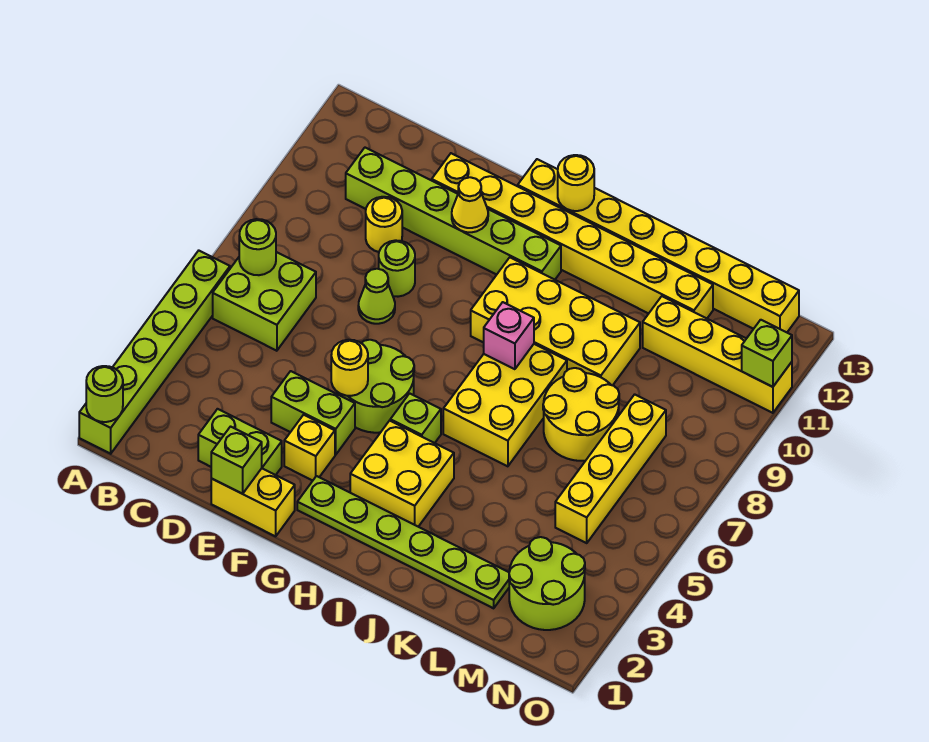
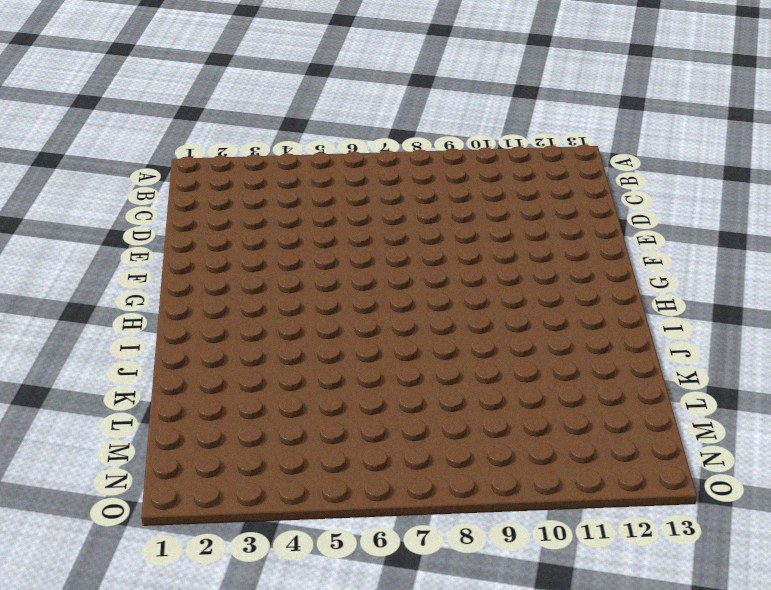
none -> lime brick A1:A6 level 1
none -> lime brick B6:C7 level 1
none -> lime brick C11:H11 level 1
none -> lime brick D2:E2 level 1

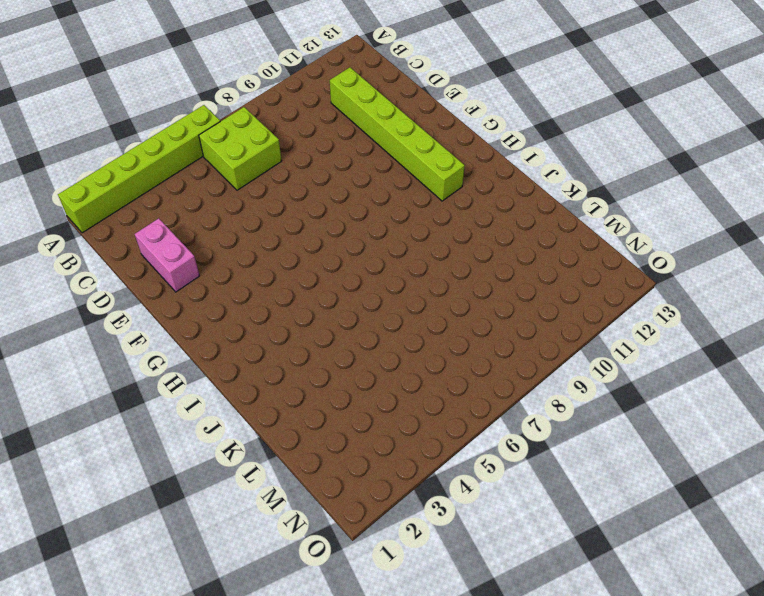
pink brick D2:E2 level 1 -> lime brick D2:E2 level 1
none -> yellow round brick D10 level 1
none -> yellow brick E1:F1 level 1
none -> lime brick E4:F4 level 1
none -> lime cone E8 level 1

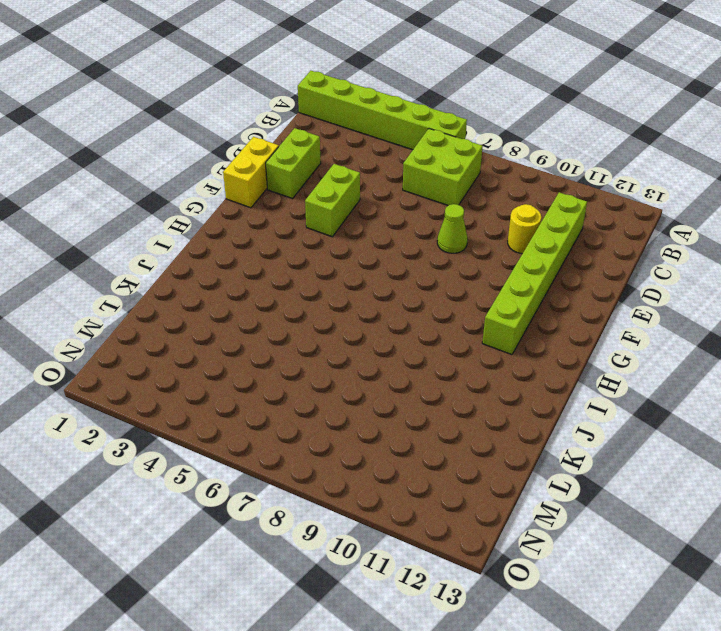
none -> lime round brick E9 level 1
none -> yellow brick E12:L12 level 1
none -> yellow brick F3 level 1
none -> lime round brick F5:G6 level 1

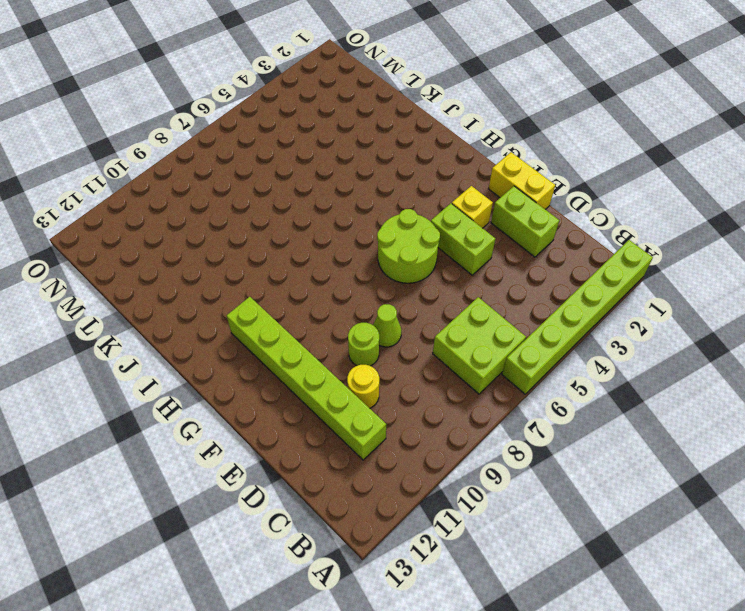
none -> yellow brick E12:L12 level 1
none -> lime plate G2:L2 level 1
none -> yellow brick G13:N13 level 1
none -> yellow brick H3:I4 level 1

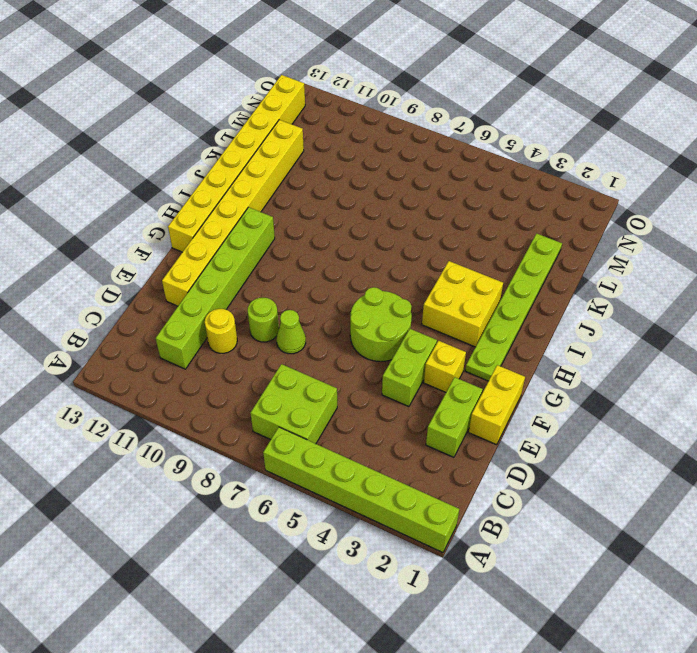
none -> lime brick H5 level 1
none -> yellow brick H9:K10 level 1
none -> yellow brick I6:J8 level 1
none -> yellow round brick K7:L8 level 1

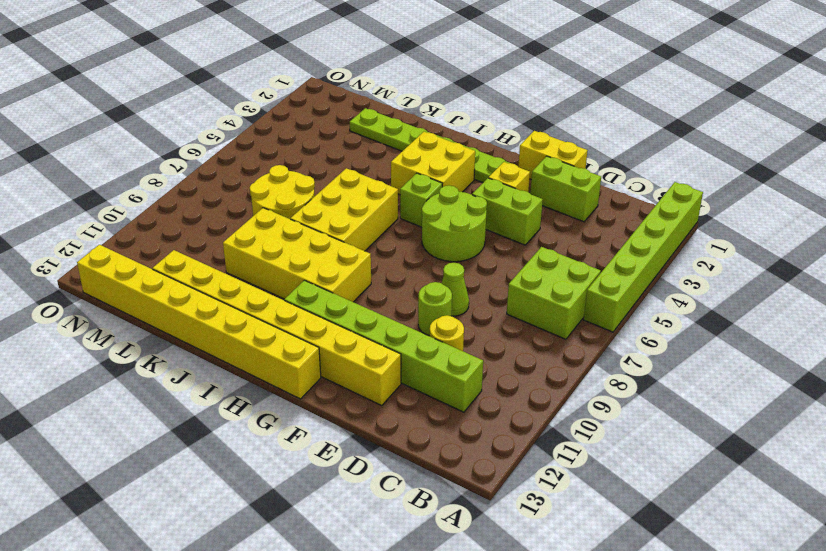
none -> yellow brick L11:O11 level 1
none -> lime round brick M2:N3 level 1
none -> yellow brick M5:M8 level 1
none -> lime round brick A1 level 2

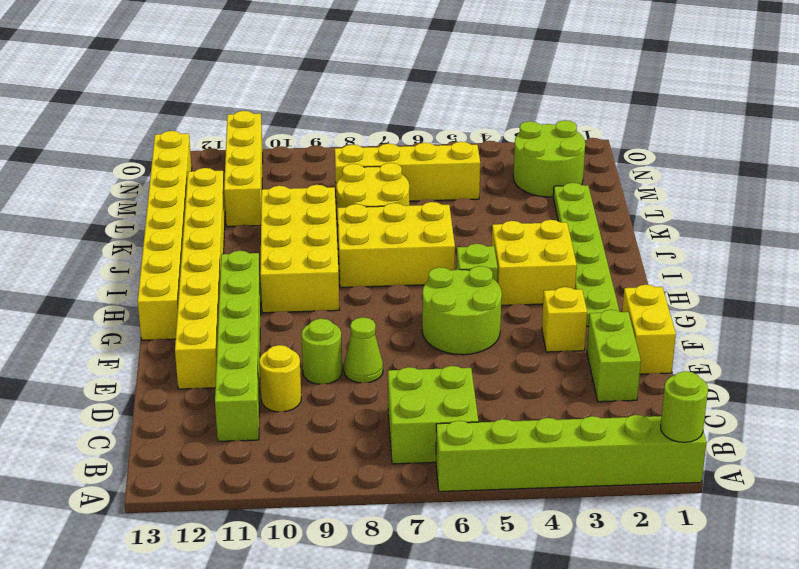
none -> lime brick E4:F4 level 1
none -> lime round brick B7 level 2
none -> lime brick E1 level 2
none -> yellow round brick F5 level 2

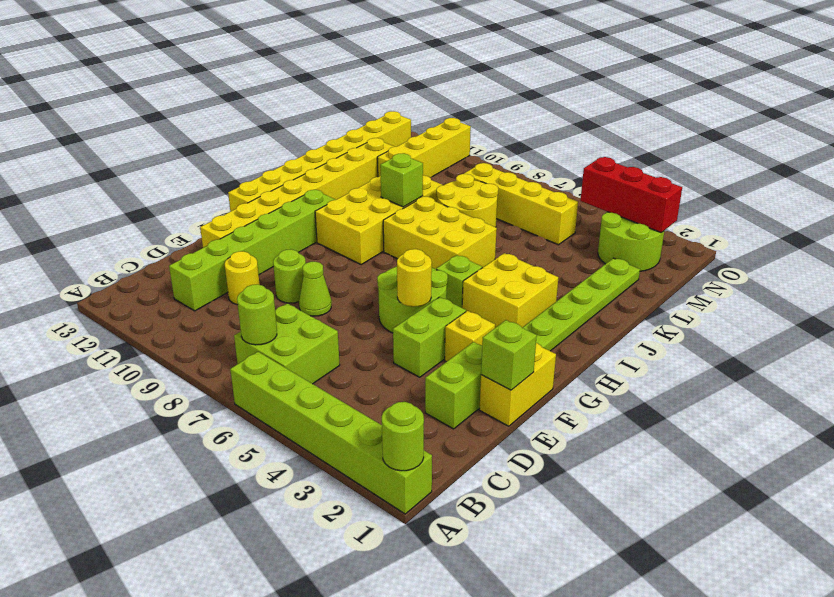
lime brick J9 level 2 -> lime brick O11 level 2
red brick N2:N4 level 2 -> none
none -> yellow cone F11 level 2
none -> yellow round brick H13 level 2
none -> pink brick I8 level 2

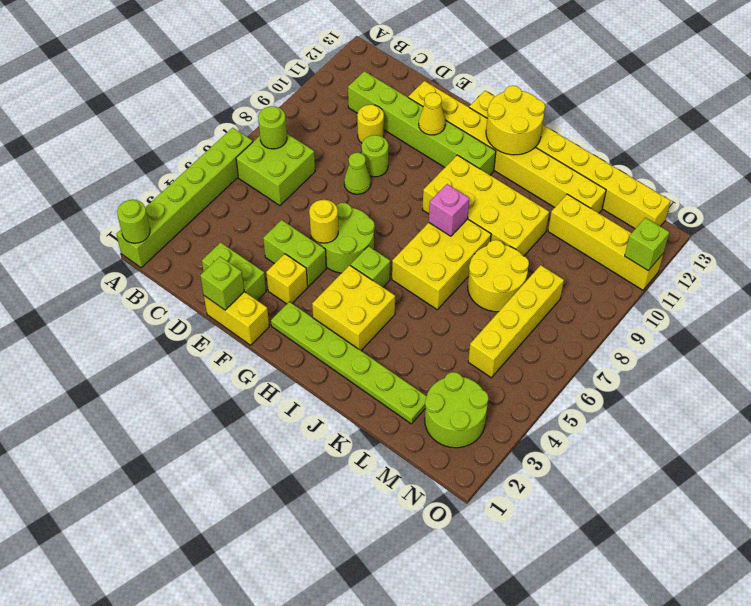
yellow round brick H12:I13 level 2 -> yellow round brick H13 level 2

